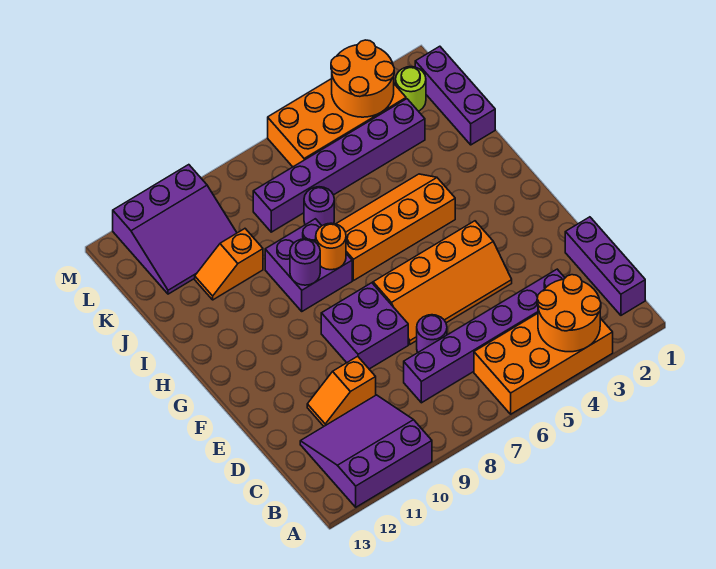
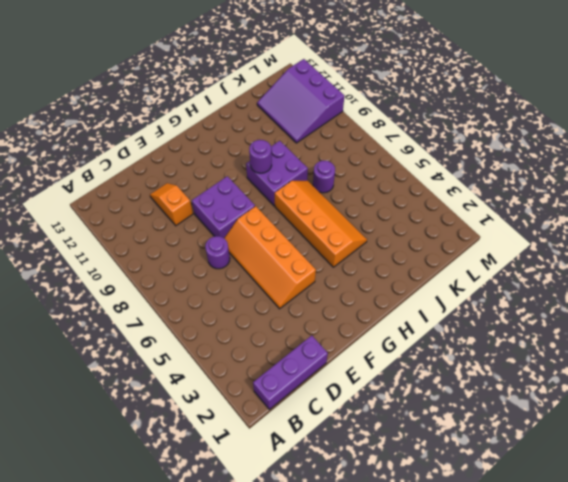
none -> orange brick A3:B6 level 1
none -> purple slope A10:C12 level 1 top A
none -> purple brick C3:C8 level 1

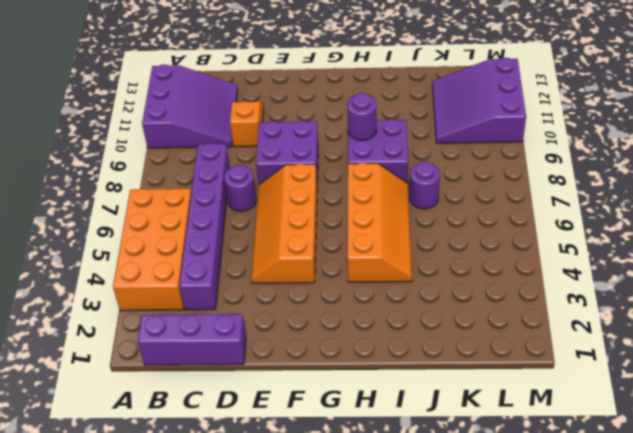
none -> purple brick J1:L1 level 1
none -> orange slope J10:J11 level 1 top 10
none -> purple brick K3:K8 level 1

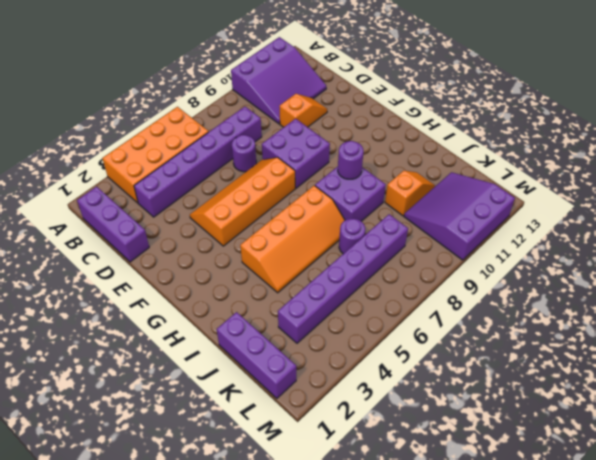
none -> lime round brick L2 level 1
none -> orange brick L3:M6 level 1
none -> orange round brick A3:B4 level 2

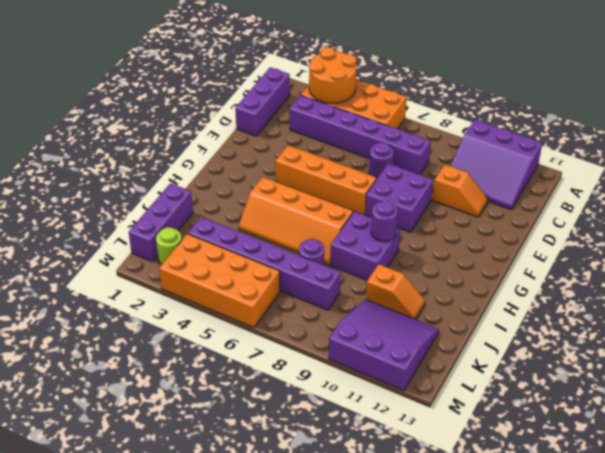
none -> orange round brick H8 level 2
none -> orange round brick L3:M4 level 2

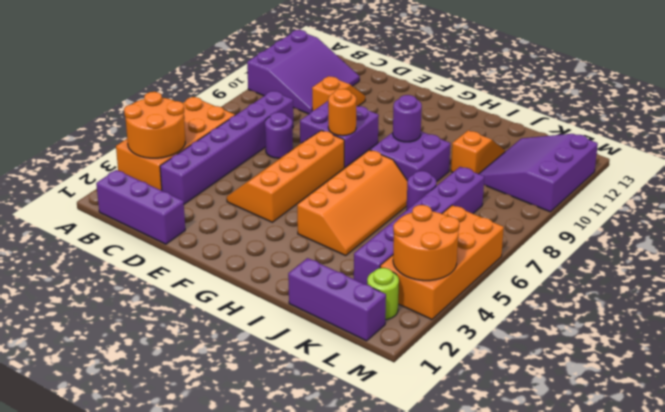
orange round brick F8 level 2 -> orange round brick H8 level 2

